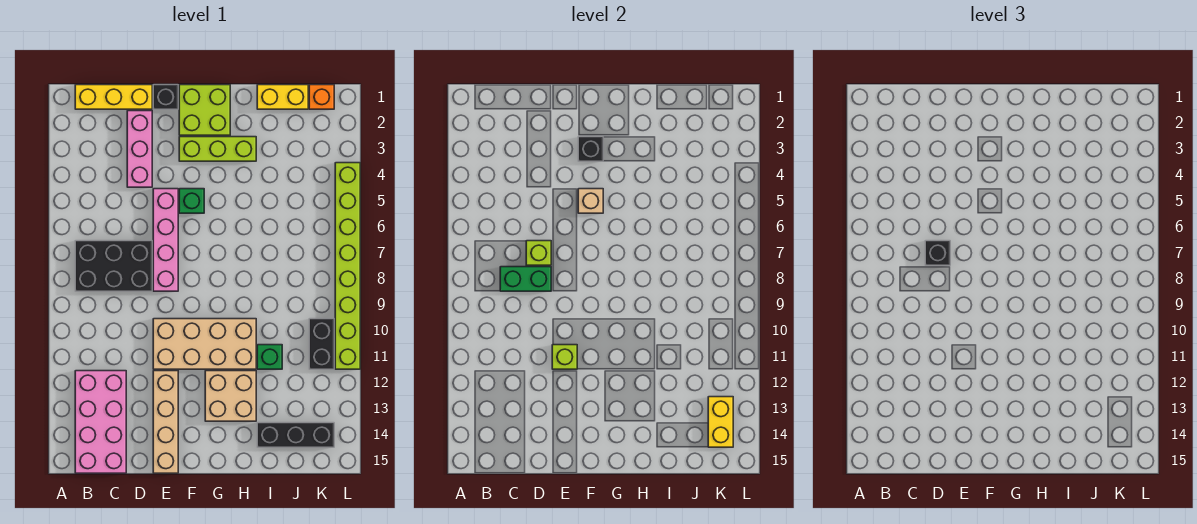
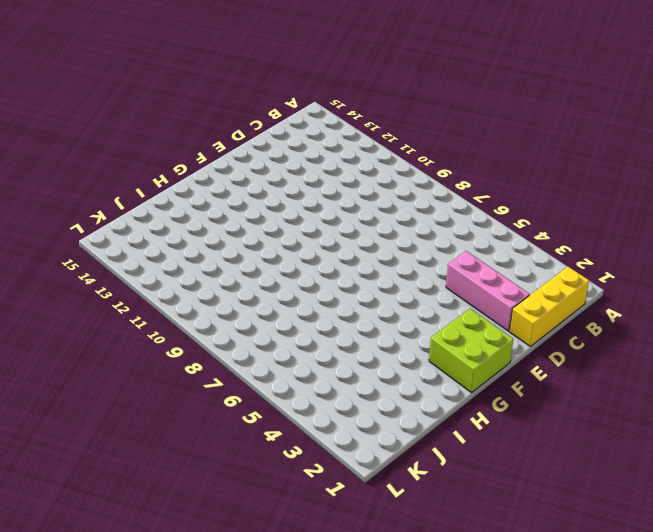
none -> black brick B7:D8 level 1
none -> pink brick B12:C15 level 1
none -> black brick E1 level 1

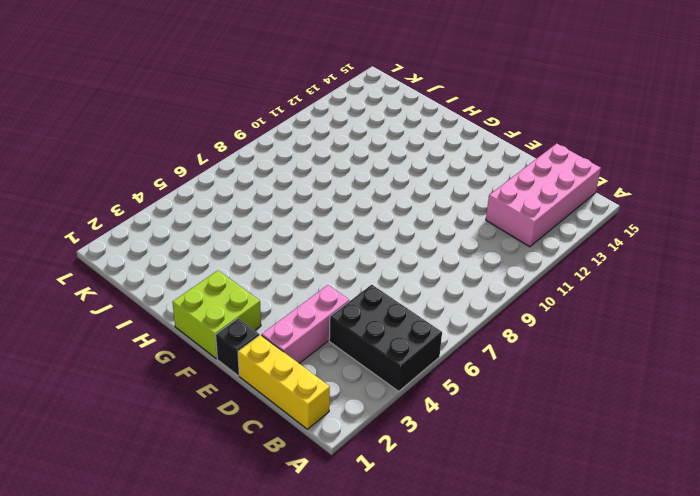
black brick A4:C5 level 1 -> black brick B7:D8 level 1
none -> pink brick E5:E8 level 1
none -> tan brick E10:H11 level 1
none -> tan brick E12:E15 level 1

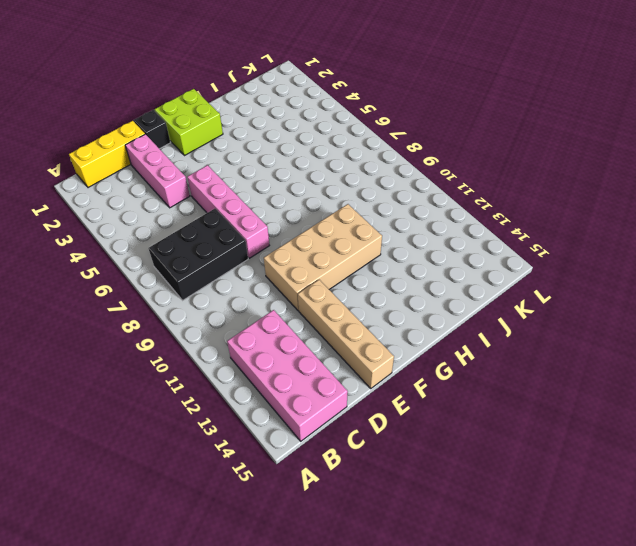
none -> lime brick F3:H3 level 1
none -> green brick F5 level 1
none -> tan brick G12:H13 level 1

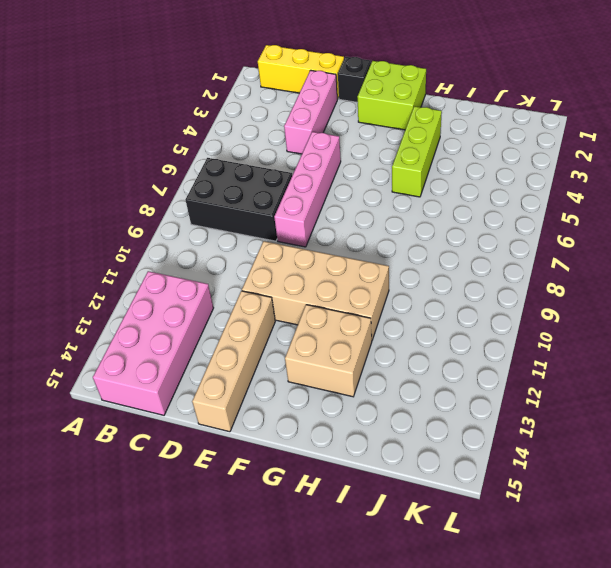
lime brick H3:H5 level 1 -> lime brick F3:H3 level 1
none -> green brick F5 level 1
none -> yellow brick I1:J1 level 1
none -> green brick I11 level 1

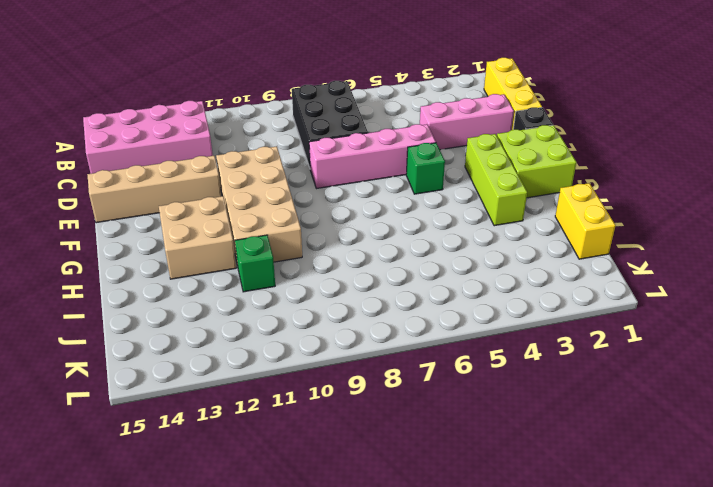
none -> black brick I14:K14 level 1
none -> orange brick K1 level 1
none -> black brick K10:K11 level 1

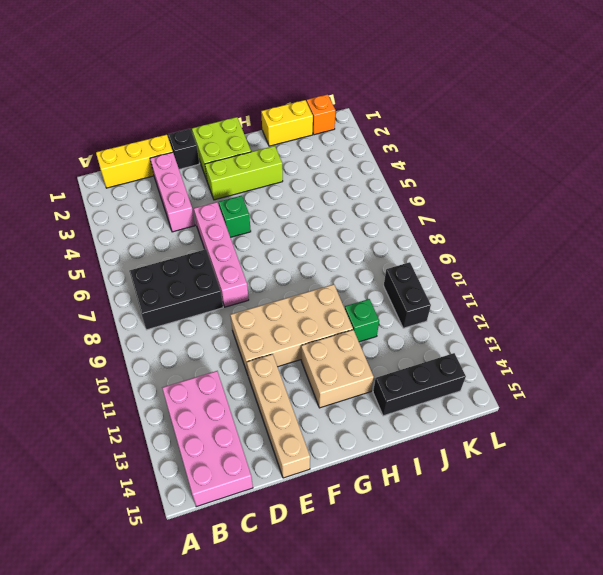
none -> lime brick L4:L11 level 1
none -> green brick C8:D8 level 2
none -> lime brick D7 level 2

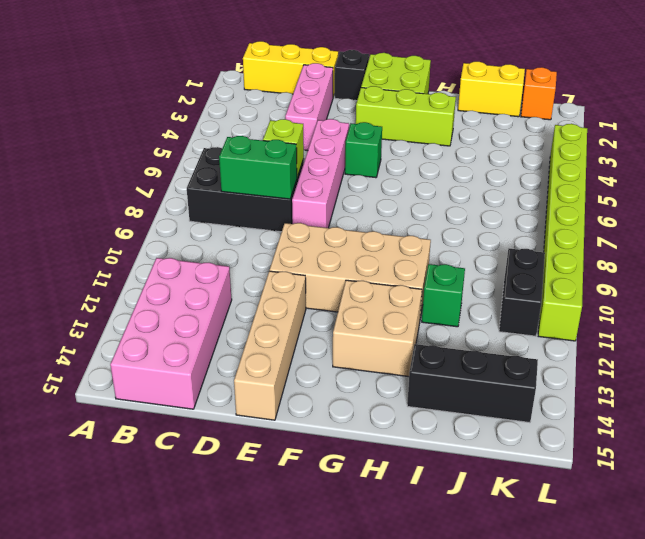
none -> lime brick E11 level 2
none -> black brick F3 level 2
none -> tan brick F5 level 2

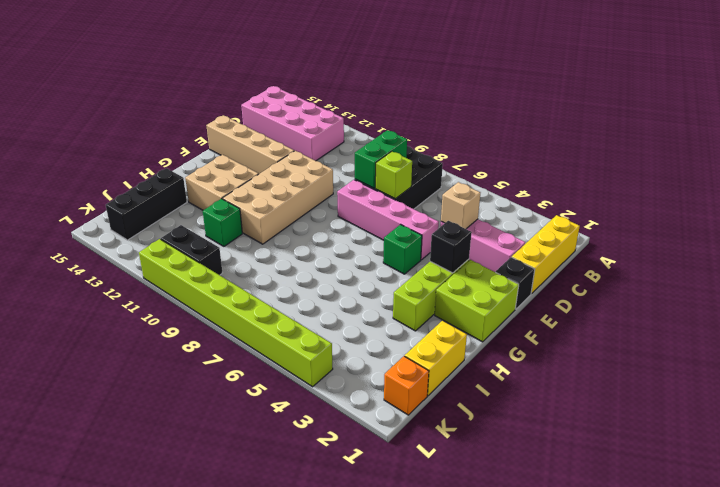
tan brick D4 level 2 -> tan brick F5 level 2
none -> lime brick E11 level 2
none -> yellow brick K13:K14 level 2
none -> black brick D7 level 3

